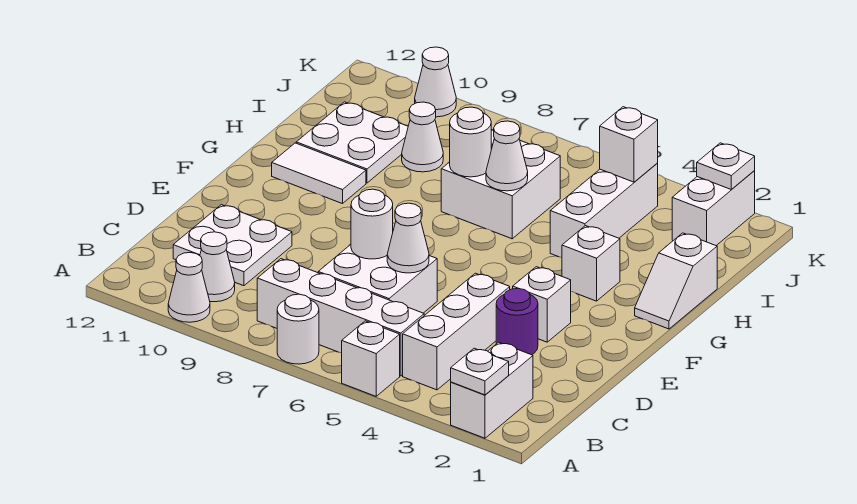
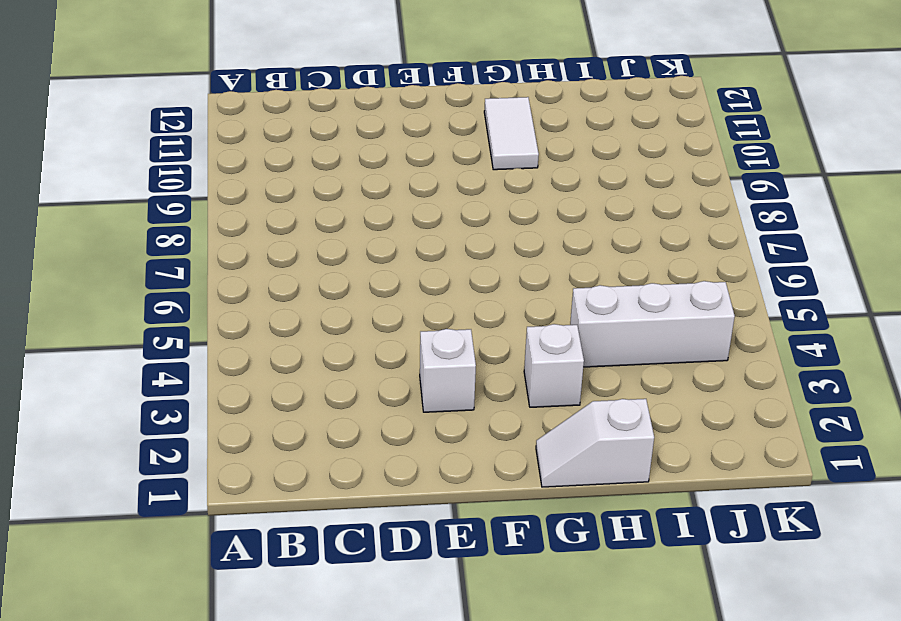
none -> white brick A2:B2 level 1
none -> white brick A5 level 1
none -> white round brick A7 level 1

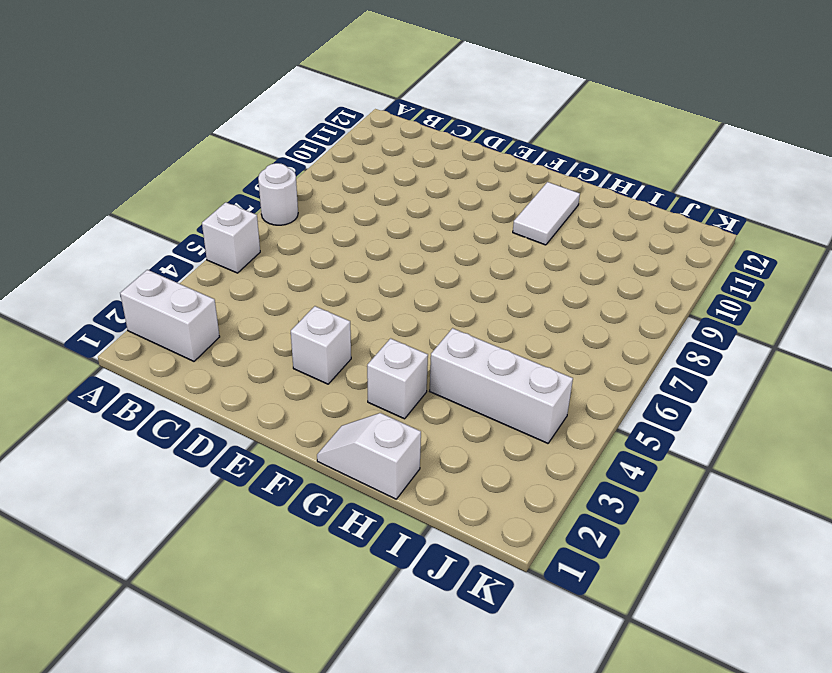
none -> white cone A10 level 1
none -> white brick B4:D4 level 1
none -> white brick B5:B8 level 1

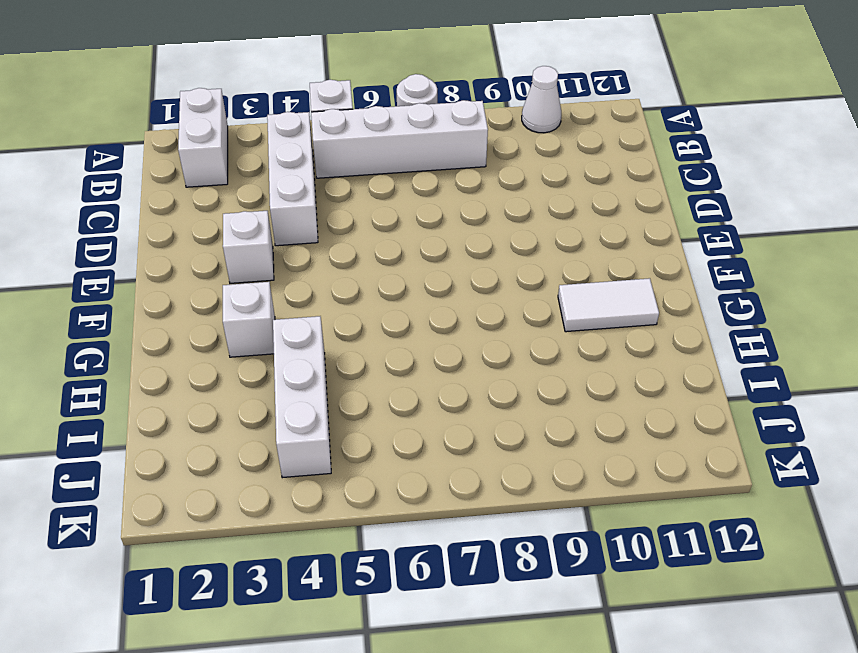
none -> white cone B10 level 1
none -> white brick C6:D7 level 1
none -> white plate C10:D11 level 1

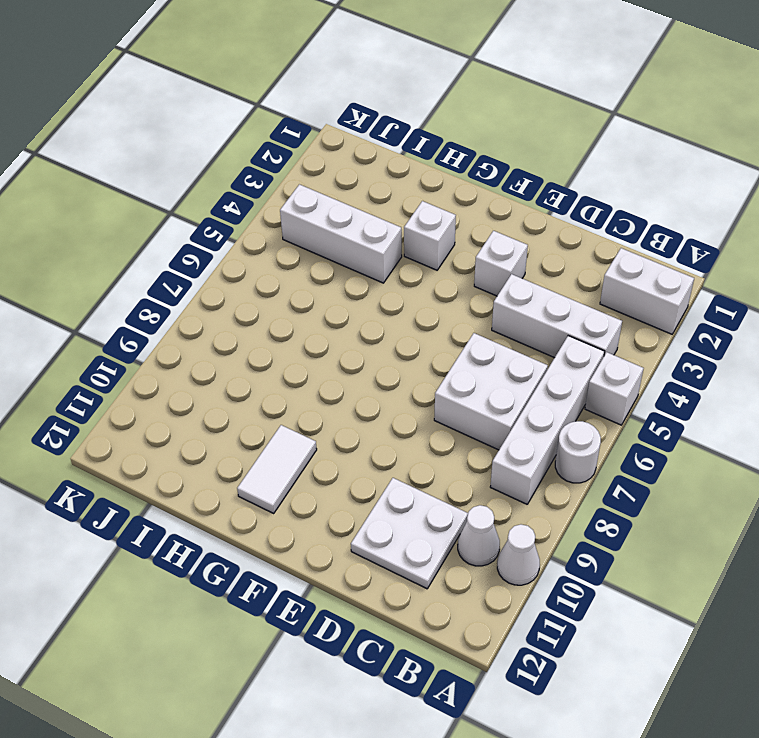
none -> purple round brick D3 level 1
none -> white slope G1:H1 level 1 top H
none -> white brick H6:I7 level 1

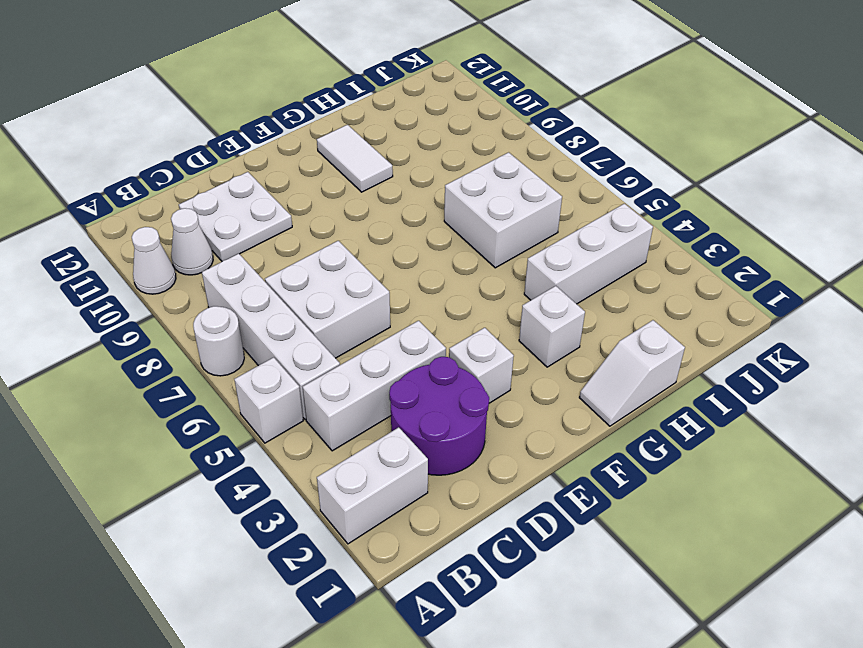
purple round brick C2:D3 level 1 -> purple round brick D3 level 1
none -> white plate H10:I11 level 1
none -> white cone I9 level 1
none -> white brick J2:K2 level 1

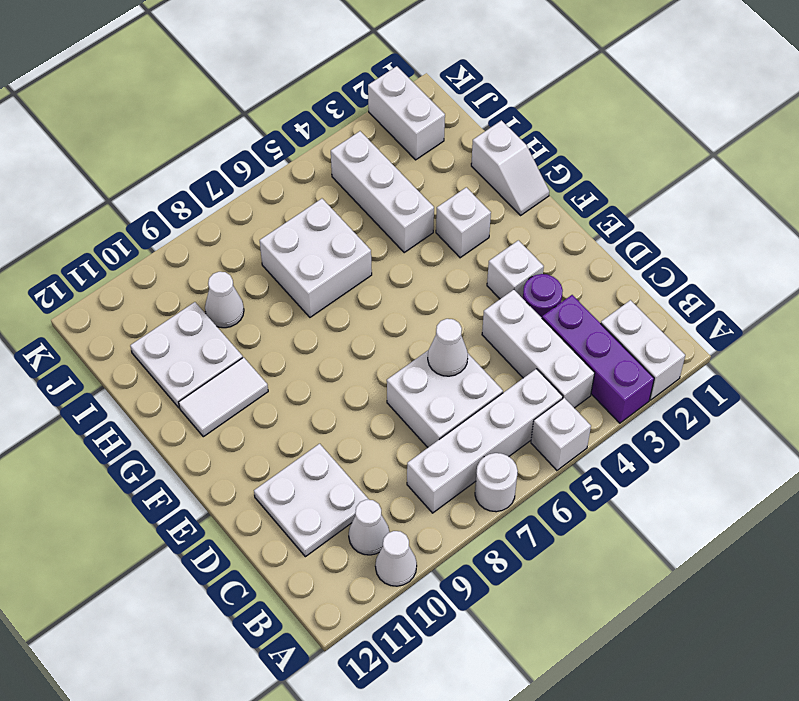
purple brick A3:C3 level 1 -> none
none -> white cone K10 level 1
none -> white plate A2 level 2
none -> white round brick D7 level 2

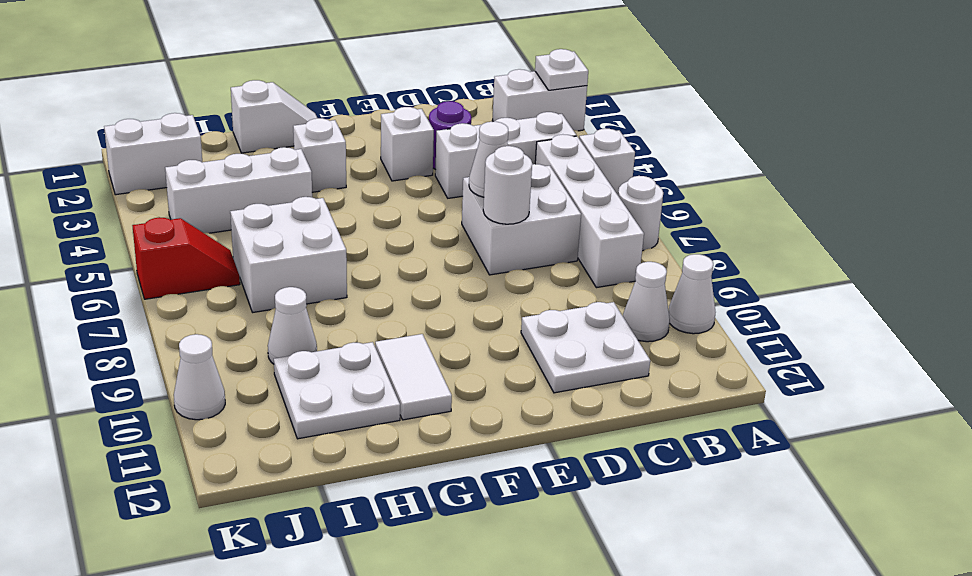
red slope J6:K6 level 1 top K -> none
none -> white cone H6 level 2
none -> white round brick H7 level 2
none -> white brick J4 level 2

